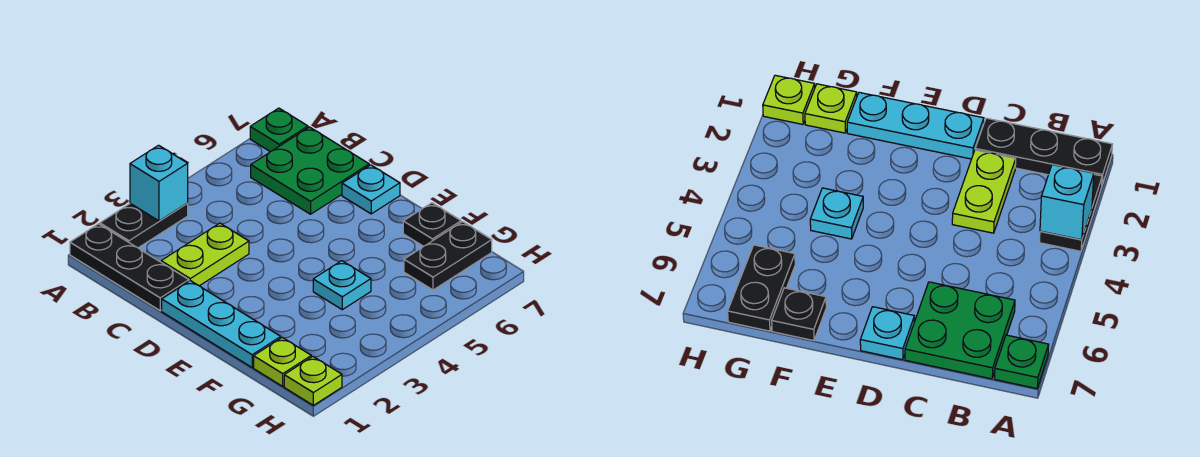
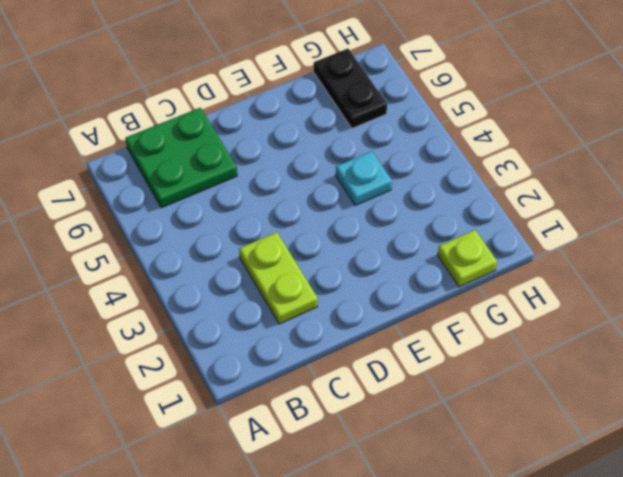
none -> black plate A1:C1 level 1
none -> black plate A2:A3 level 1
none -> green plate A7 level 1

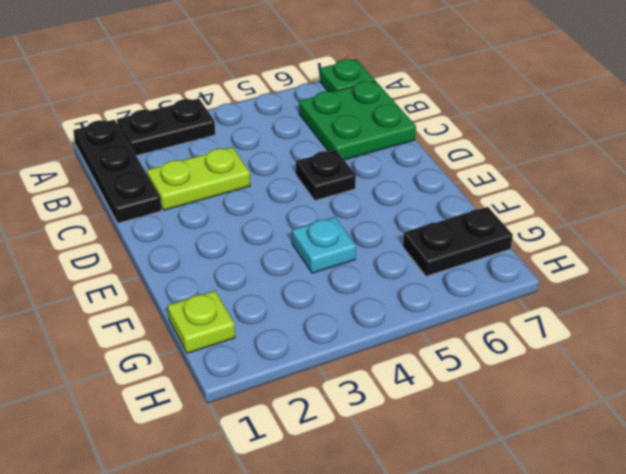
black plate D5 level 1 -> black plate F7 level 1
none -> cyan plate D1:F1 level 1
none -> cyan plate D7 level 1
none -> lime plate H1 level 1

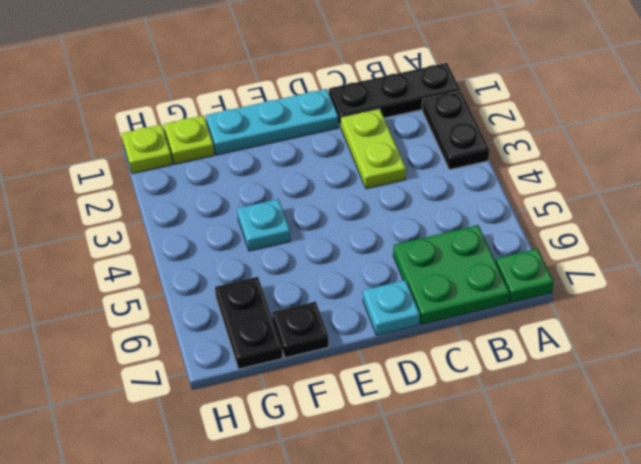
none -> cyan brick A3 level 2

